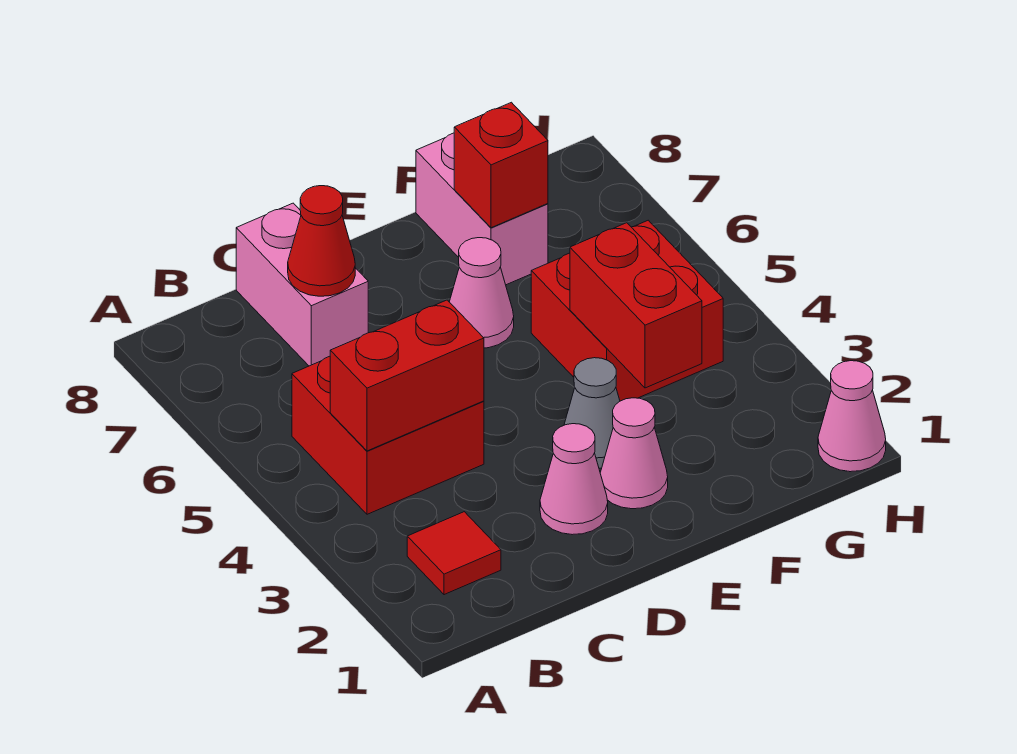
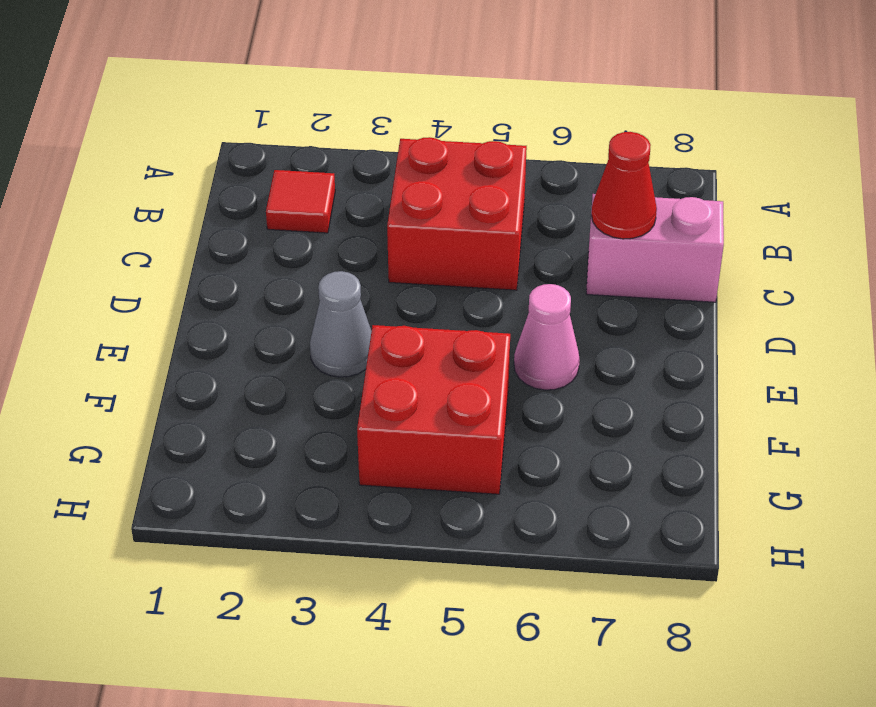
none -> pink cone D2 level 1
none -> pink cone E2 level 1
none -> pink brick F7:F8 level 1

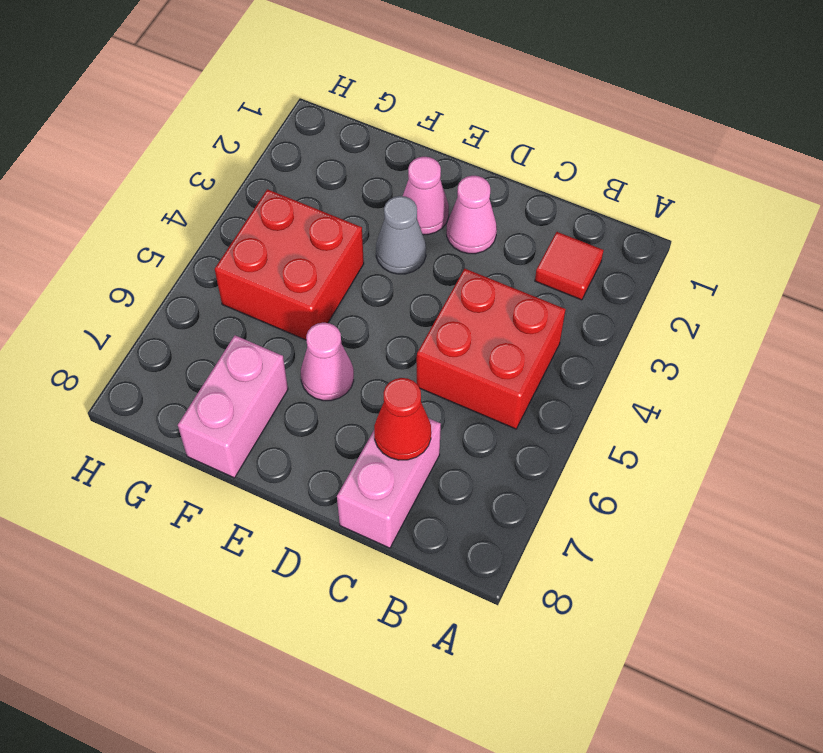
none -> pink cone H1 level 1
none -> red brick B4:C4 level 2
none -> red brick F3:F4 level 2

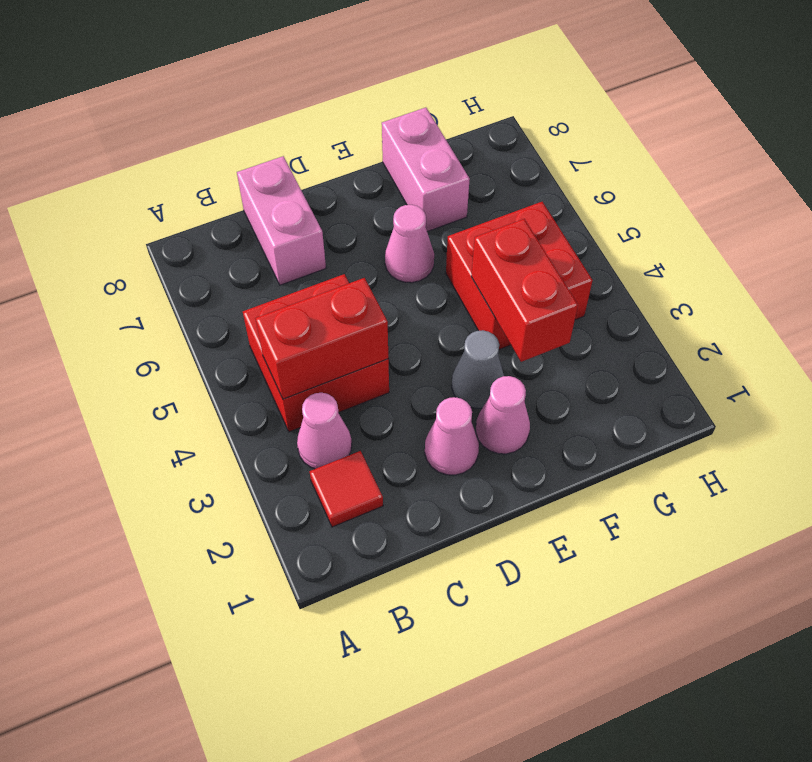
pink cone B3 level 1 -> pink cone H1 level 1
none -> red cone C7 level 2
none -> red brick F7 level 2

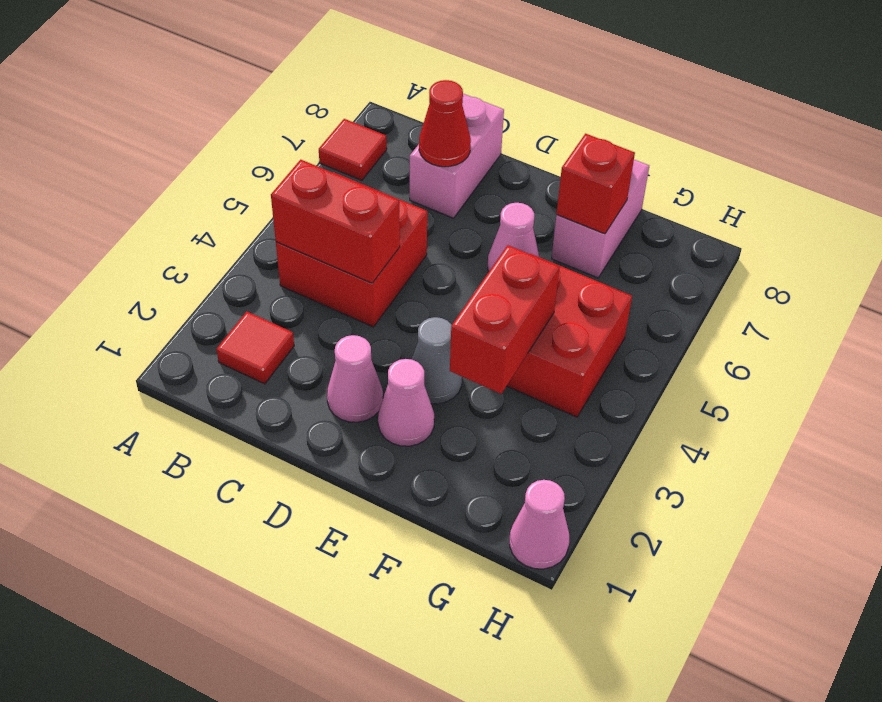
red tile A7 level 1 -> none

